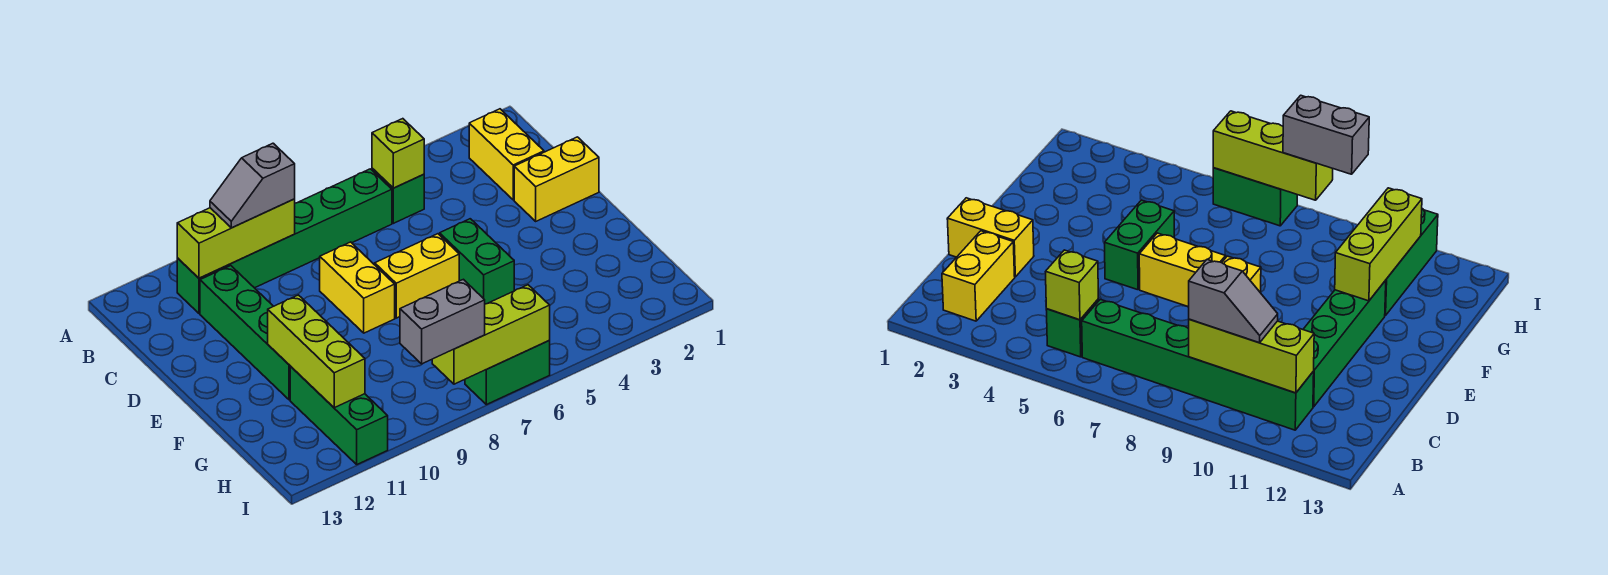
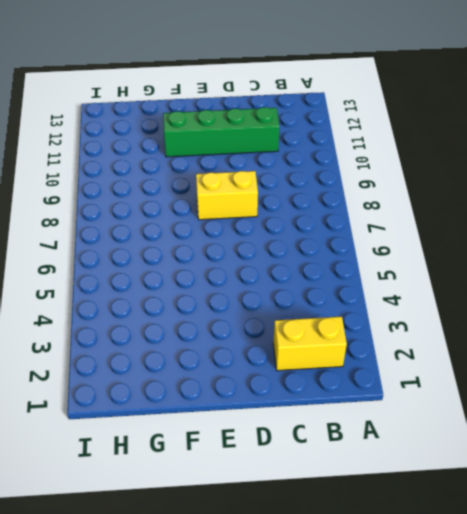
none -> green brick B5 level 1
none -> green brick B6:B11 level 1
none -> yellow brick D1:D2 level 1

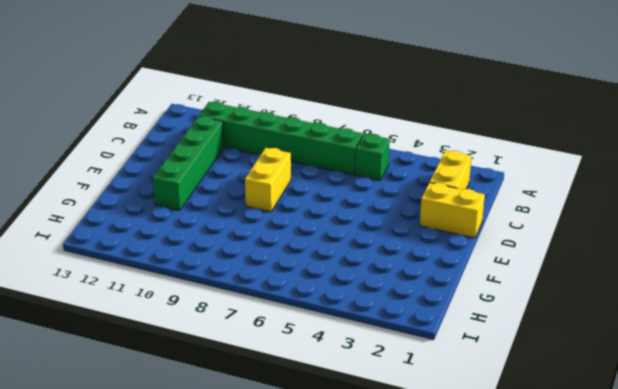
none -> green brick E5:F5 level 1
none -> yellow brick E6:E7 level 1
none -> green brick G11:I11 level 1

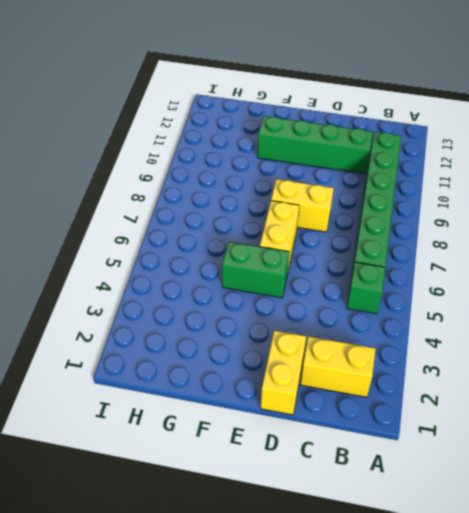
none -> green brick G11:I11 level 1
none -> green brick I6:I7 level 1
none -> lime brick B5 level 2

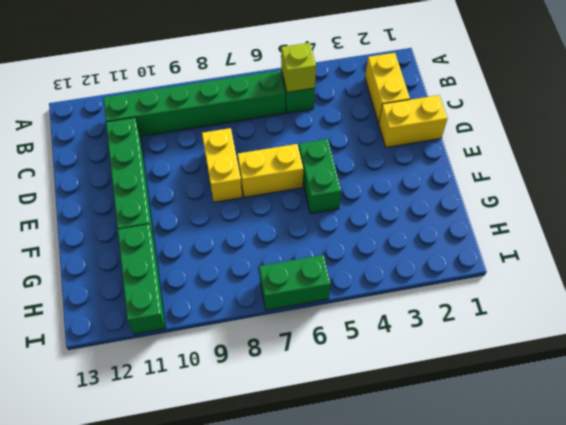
none -> lime brick B9:B11 level 2
none -> lime brick F11:H11 level 2
none -> lime brick I6:I8 level 2

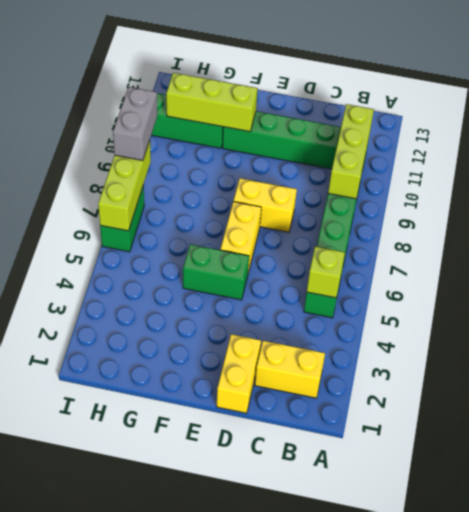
none -> grey slope B9:B10 level 3 top 9

